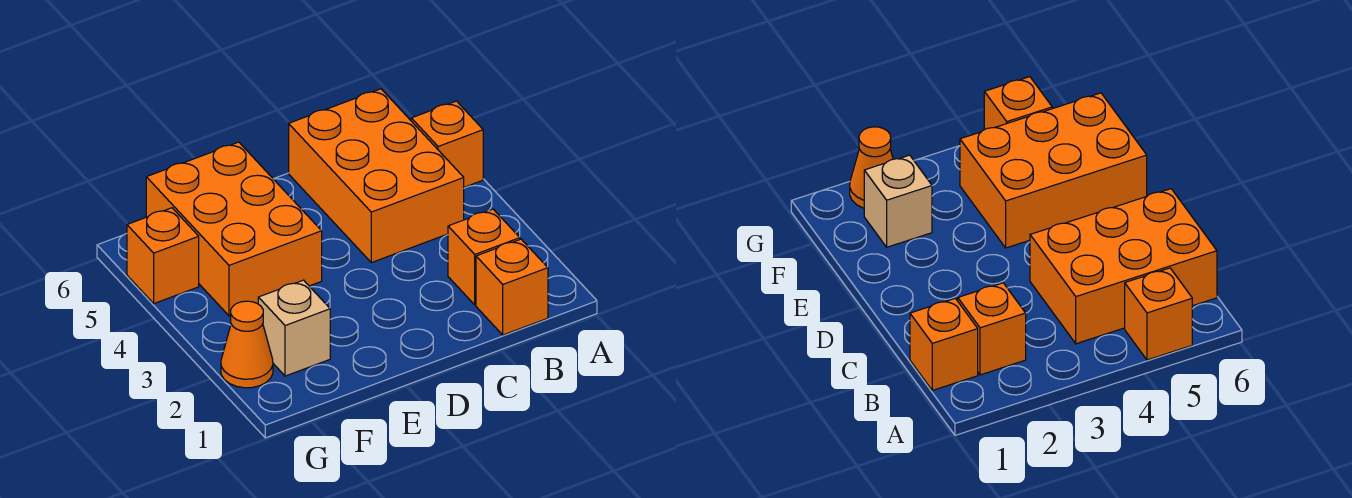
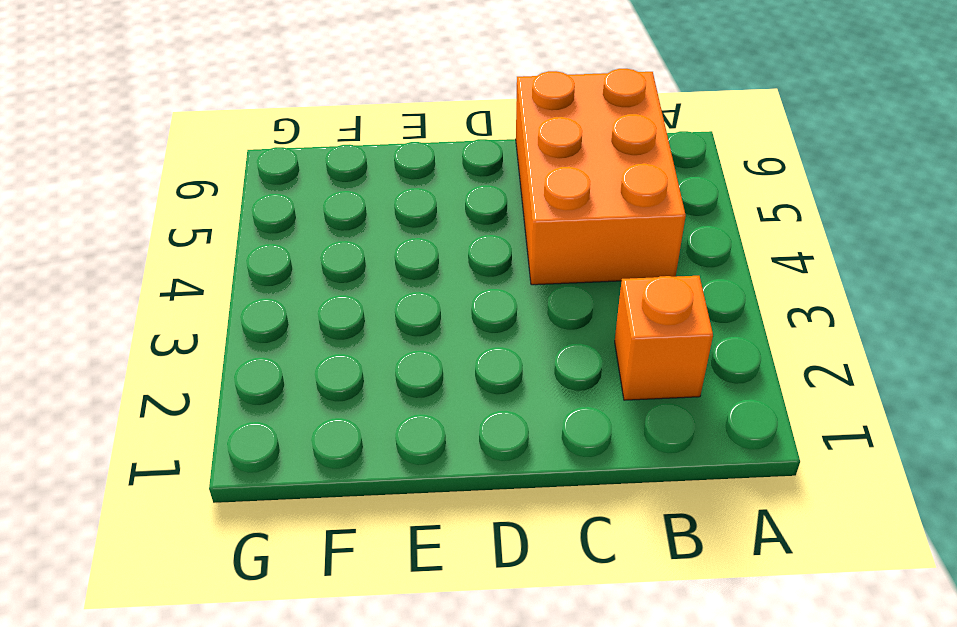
none -> orange brick A5 level 1
none -> orange brick B1 level 1

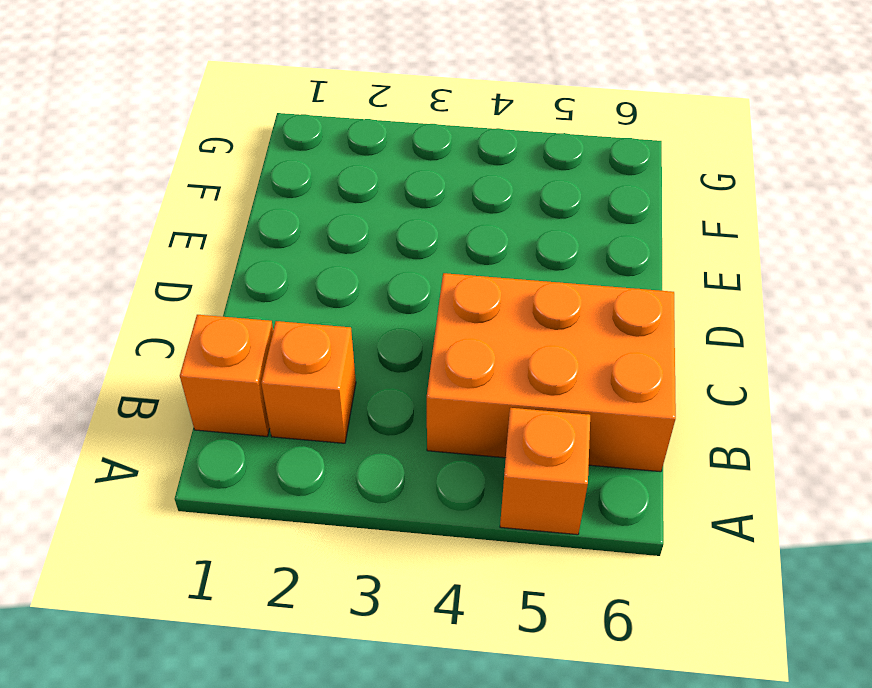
none -> orange brick E4:F6 level 1
none -> tan brick F2 level 1

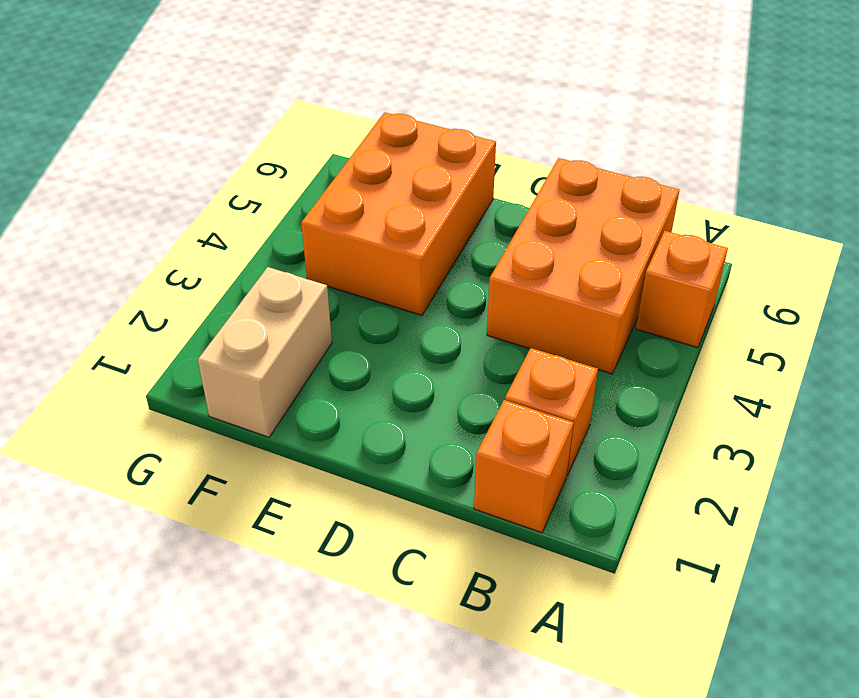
tan brick F1:F2 level 1 -> tan brick F2 level 1
none -> orange cone G2 level 1
none -> orange brick G5 level 1

